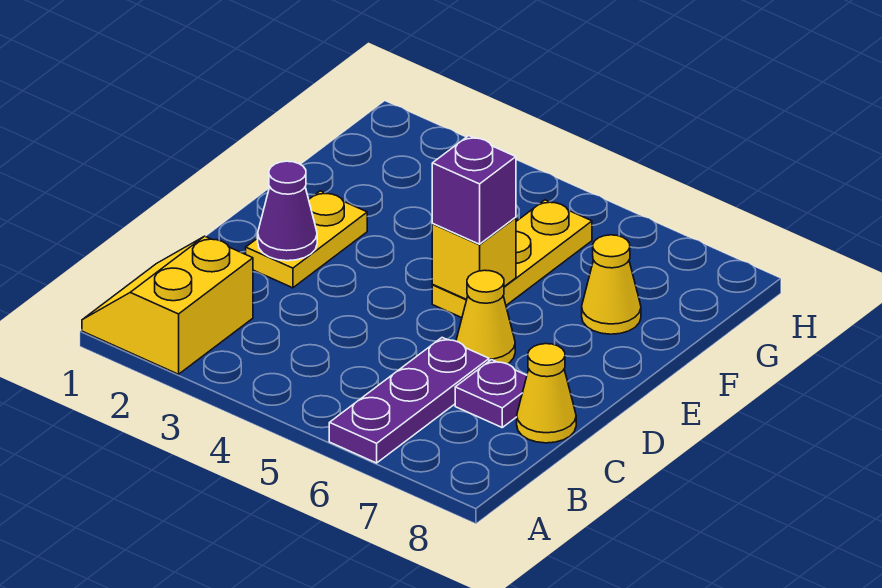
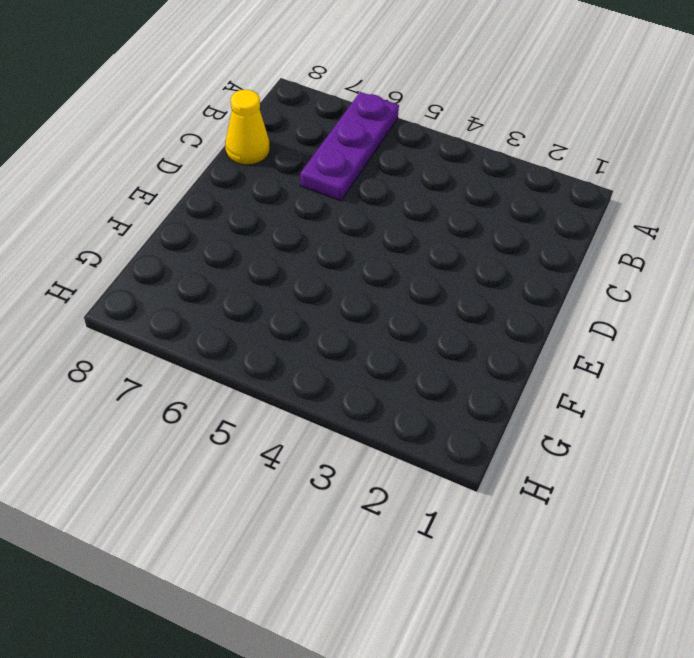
none -> yellow slope A1:B2 level 1 top 2
none -> purple plate C7 level 1

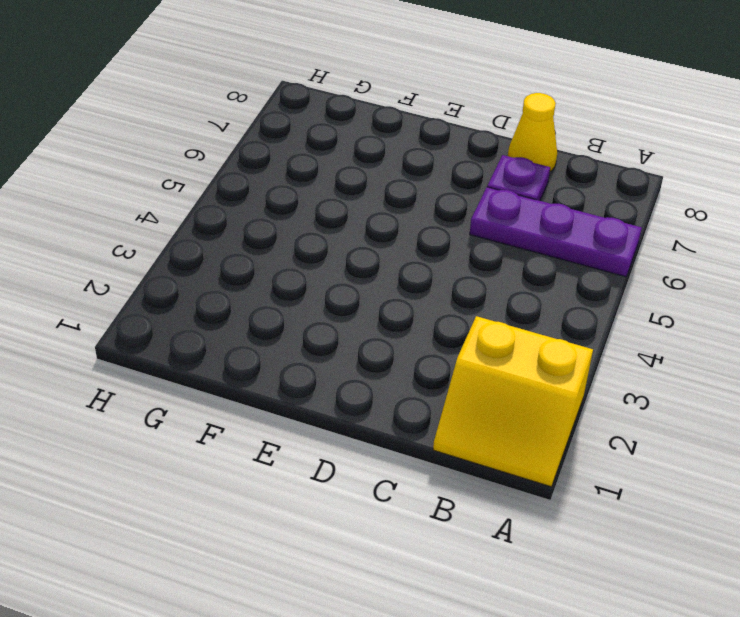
none -> yellow plate D2:E2 level 1
none -> yellow cone D6 level 1

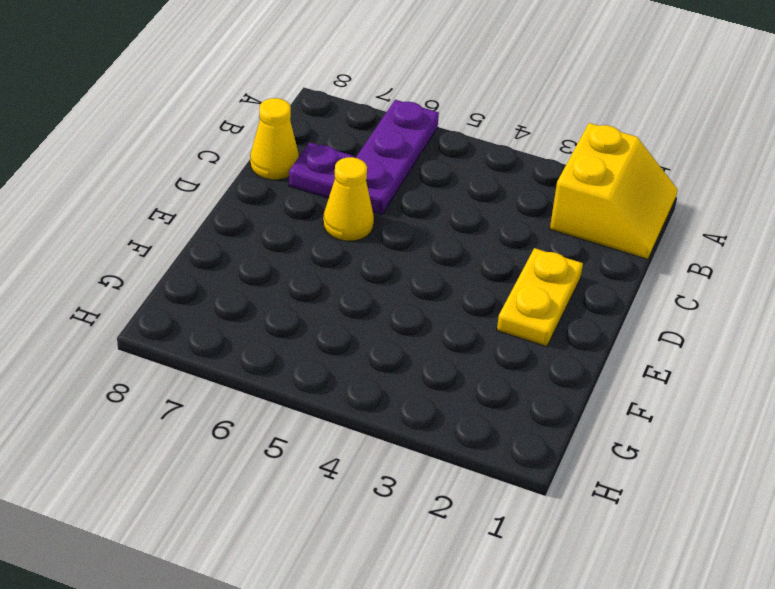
none -> yellow plate E5:G5 level 1
none -> yellow cone F7 level 1

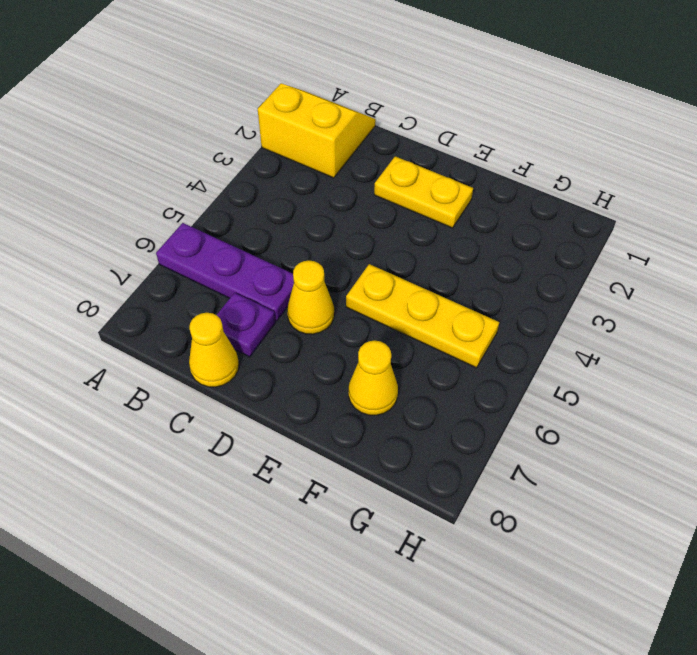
none -> purple cone D2 level 2
none -> yellow brick E5 level 2

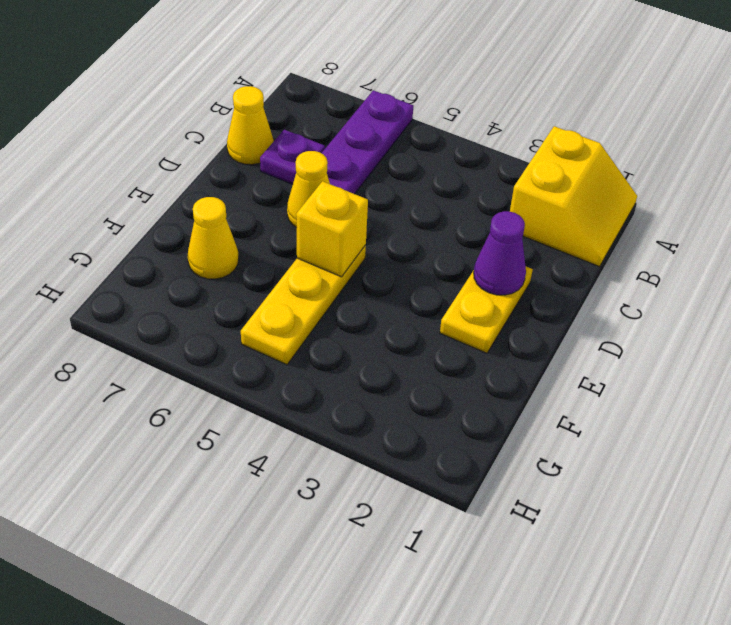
none -> purple brick E5 level 3

